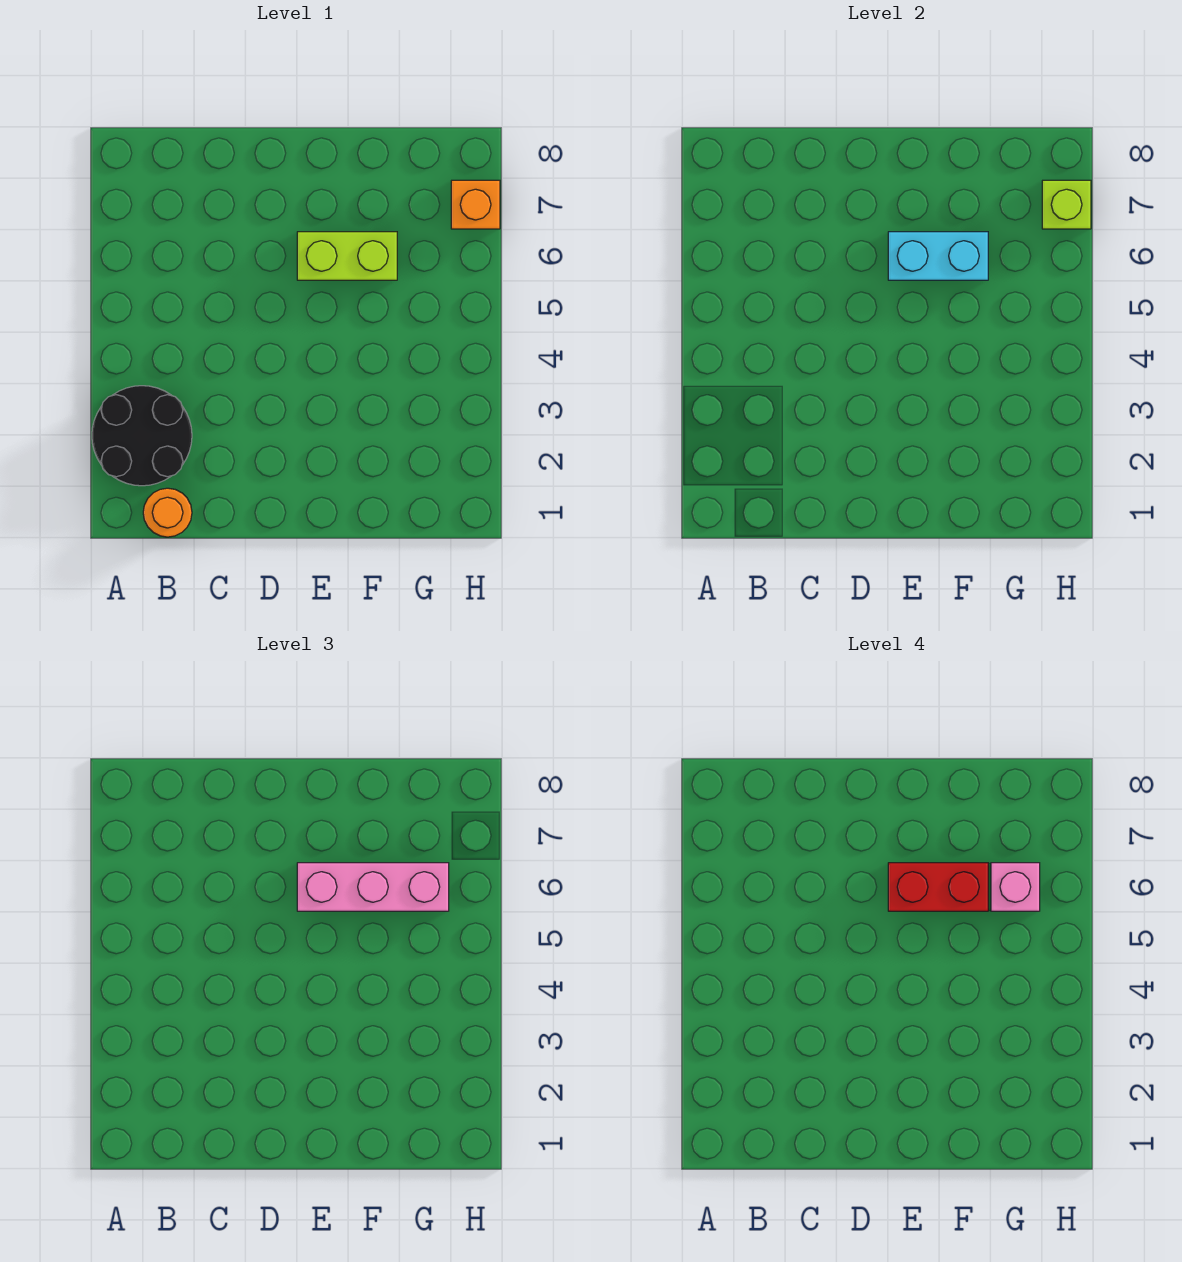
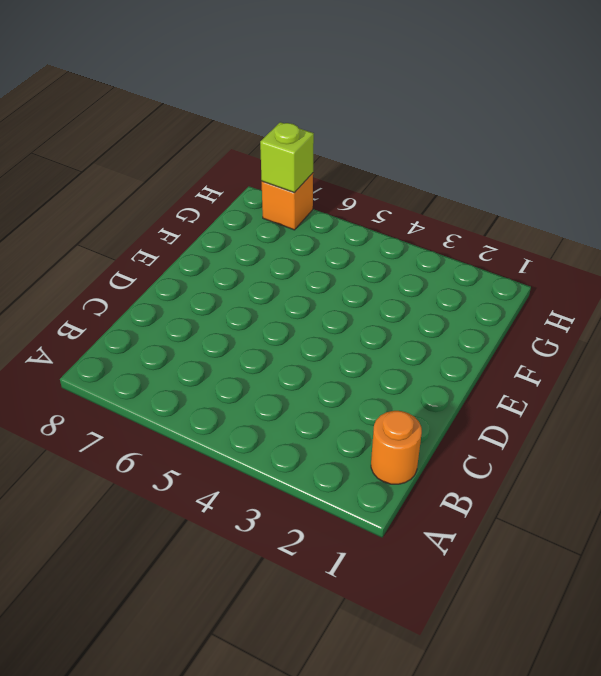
none -> black round brick A2:B3 level 1
none -> lime brick E6:F6 level 1

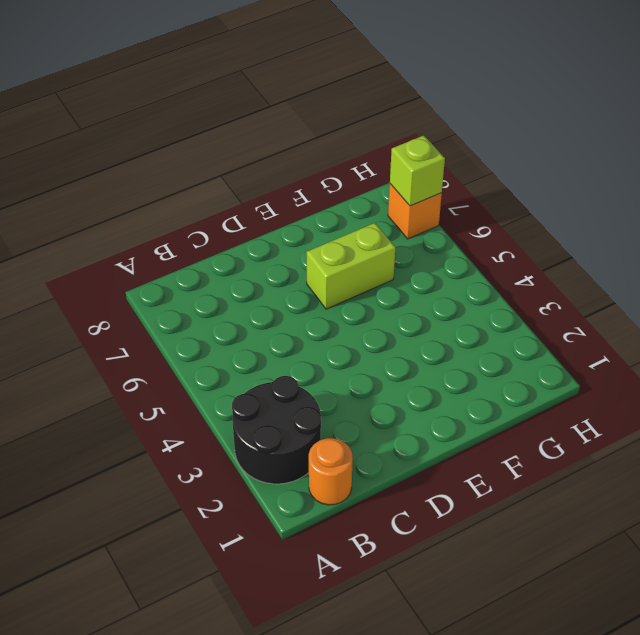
none -> cyan brick E6:F6 level 2
none -> pink brick E6:G6 level 3

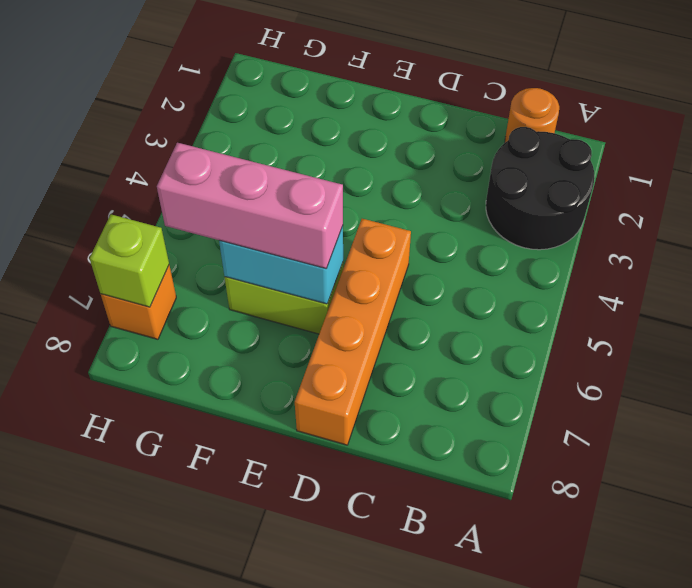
orange brick D5:D8 level 1 -> none
none -> red brick E6:F6 level 4
none -> pink brick G6 level 4

